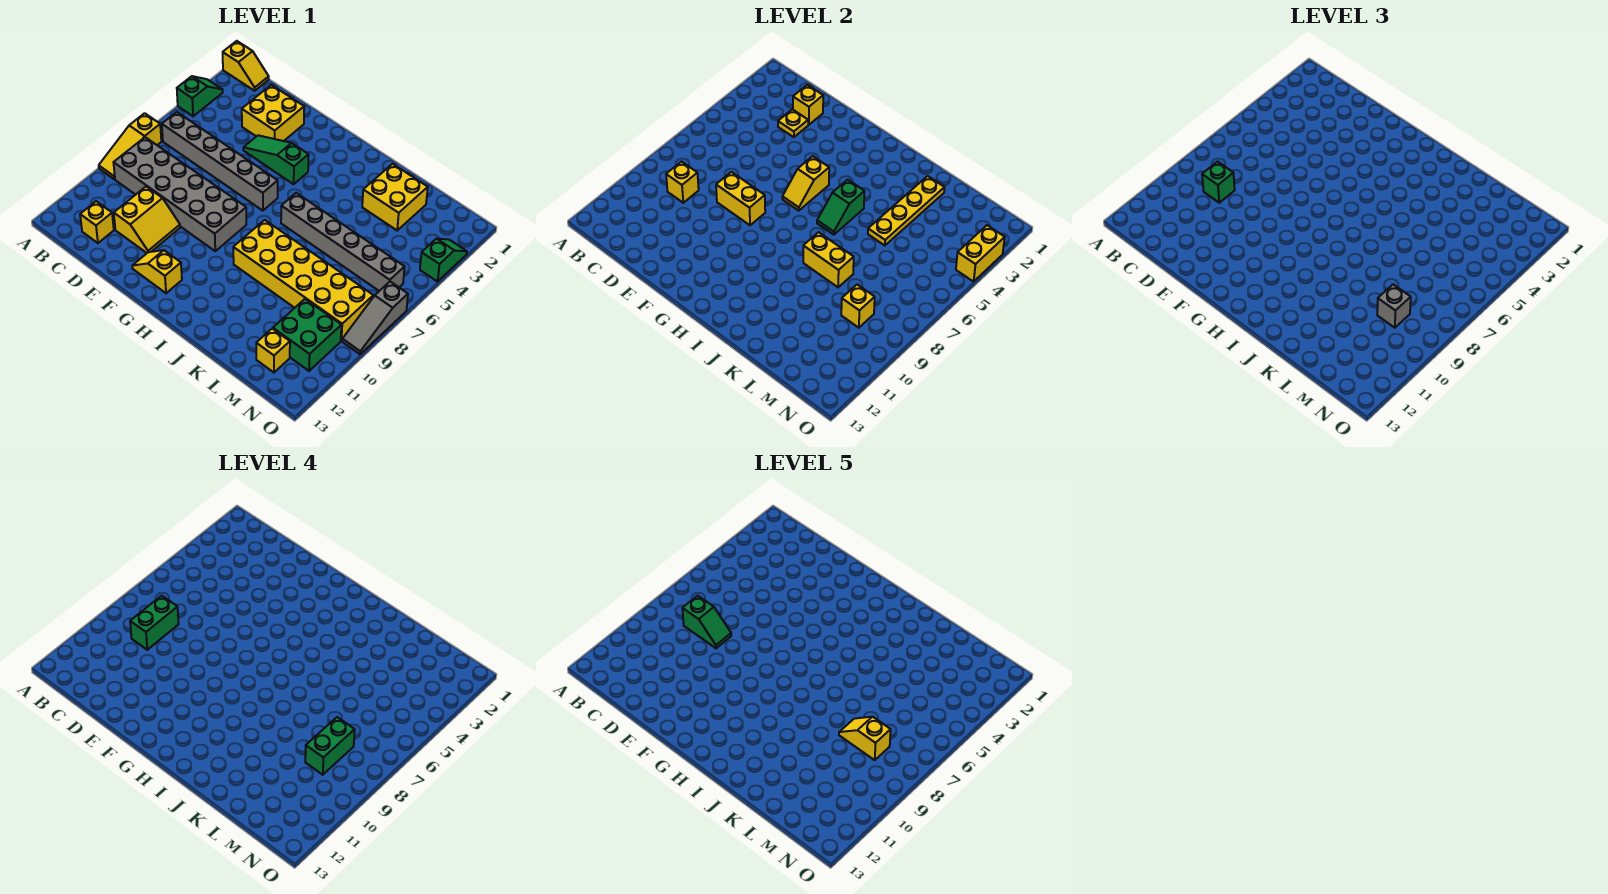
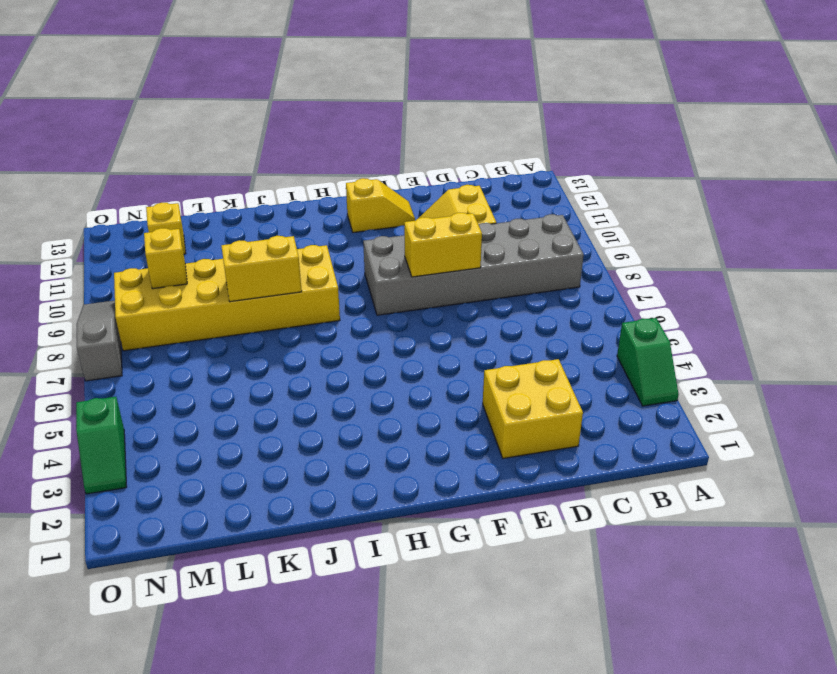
none -> yellow slope A1:B1 level 1 top A
none -> yellow slope A7:A9 level 1 top 7
none -> grey brick B6:G6 level 1
none -> yellow brick C12 level 1

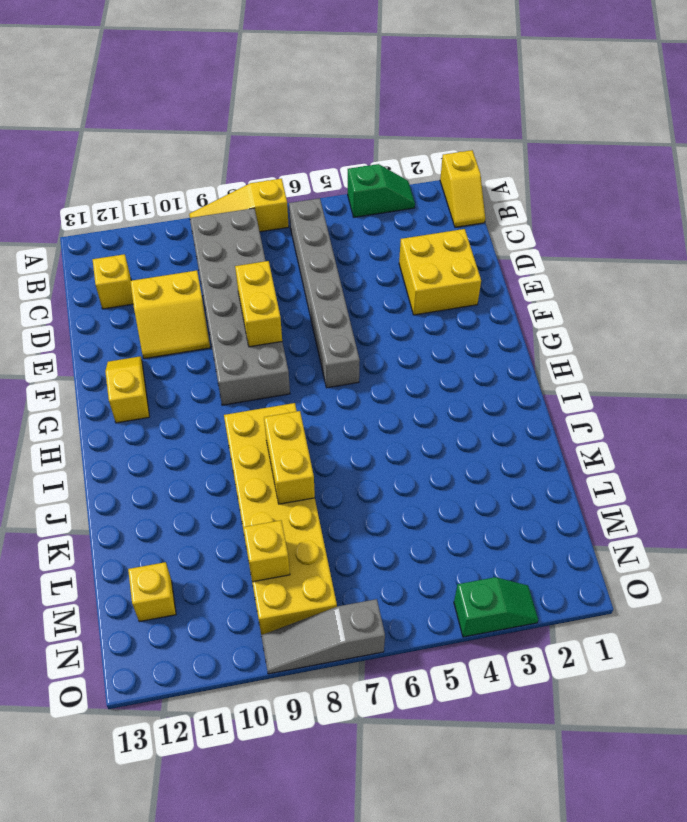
none -> green slope E4:G4 level 1 top G
none -> grey brick I6:N6 level 1
none -> yellow brick K2:L3 level 1
none -> green brick M10:N11 level 1

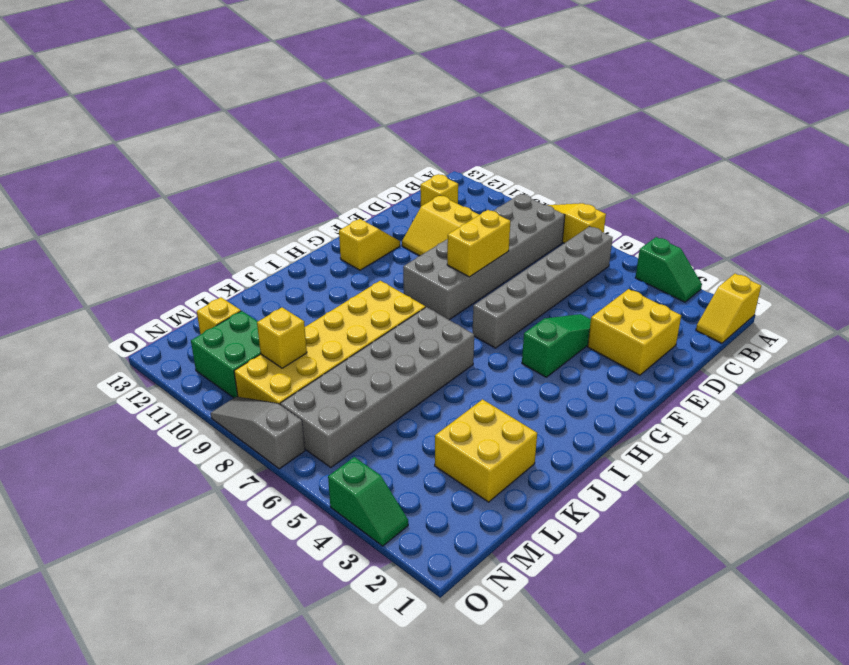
grey brick I6:N7 level 1 -> grey brick I6:N6 level 1
none -> yellow brick C9 level 2
none -> yellow brick D2 level 2
none -> yellow plate D3 level 2
none -> yellow slope G5:G6 level 2 top 5

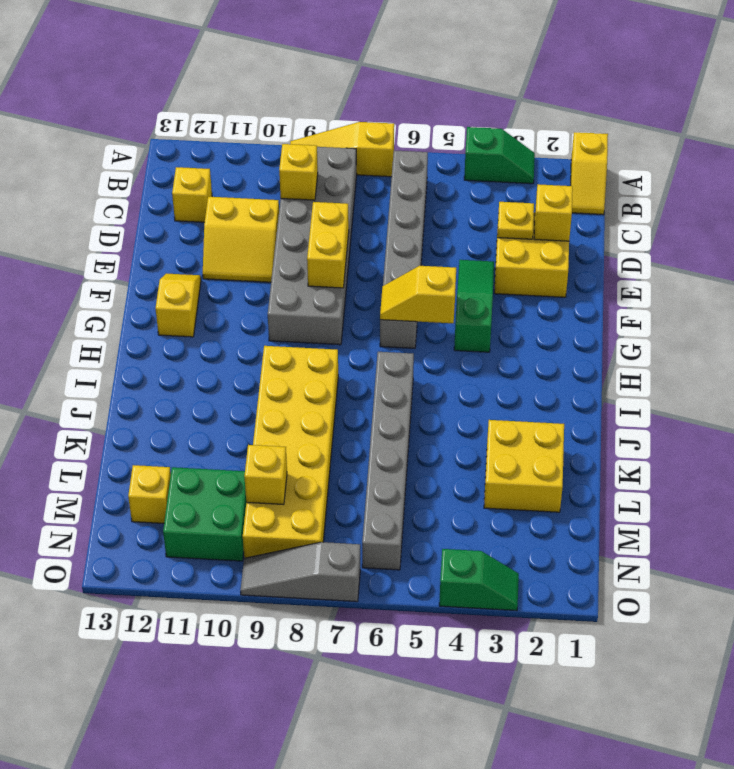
none -> green slope I5:I6 level 2 top 5
none -> yellow brick J8:K8 level 2
none -> yellow plate K2:K5 level 2
none -> yellow brick O3:O4 level 2

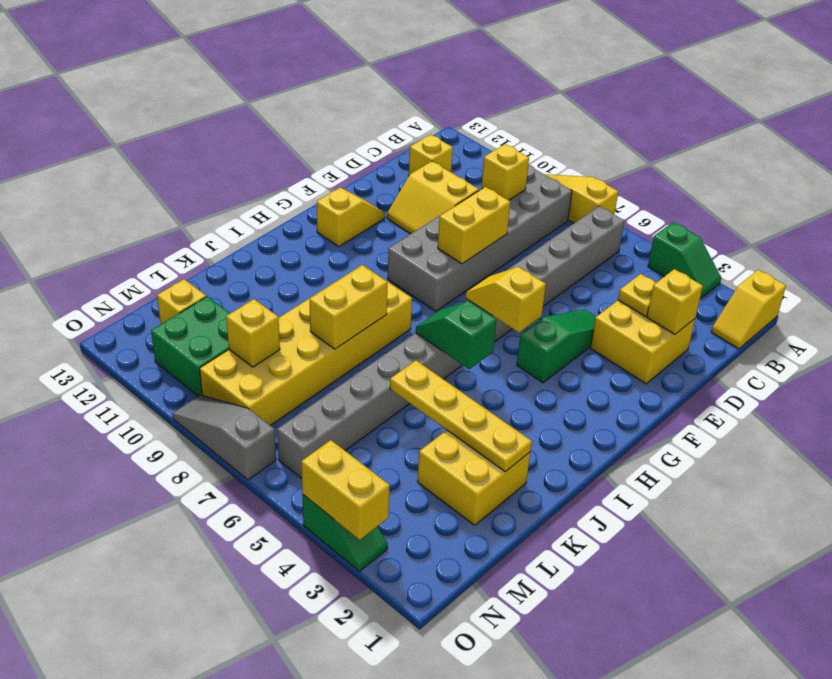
none -> green brick C9 level 3
none -> grey brick M9 level 3
none -> green brick C8:C9 level 4
none -> green brick M8:M9 level 4

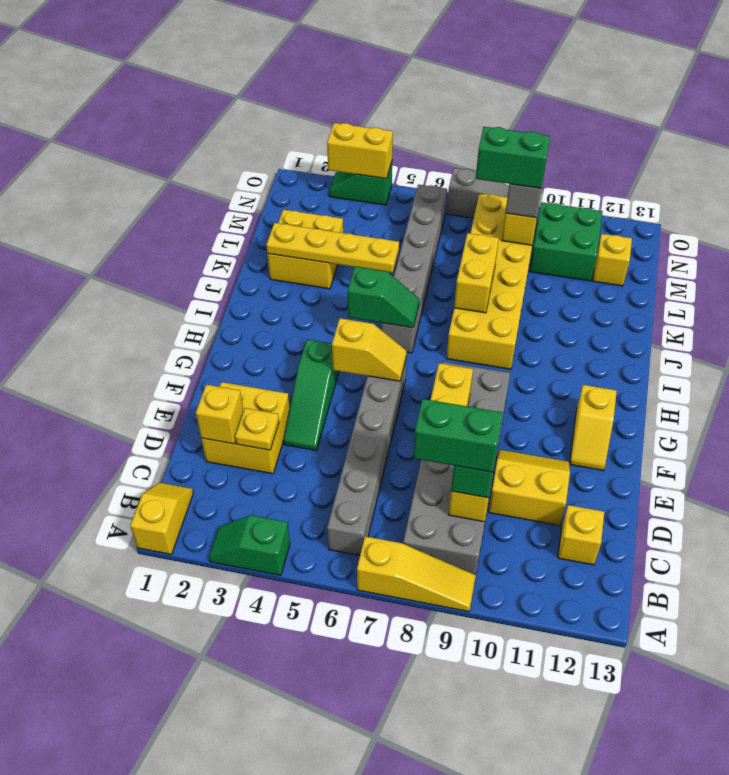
none -> green slope C8:D8 level 5 top C
none -> yellow slope L8:M8 level 5 top M

